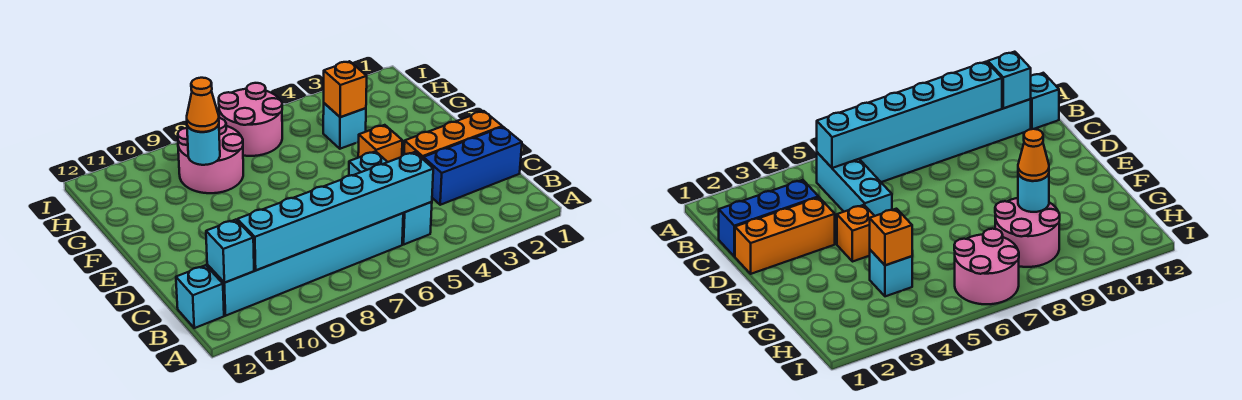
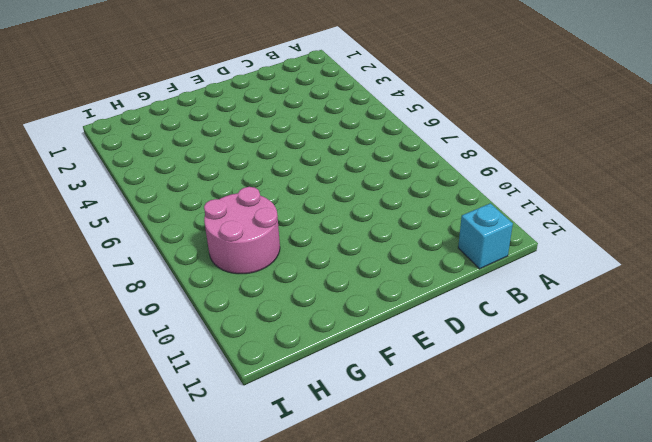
none -> cyan brick B5:D5 level 1
none -> cyan brick B6:B11 level 1
none -> blue brick C1:C3 level 1

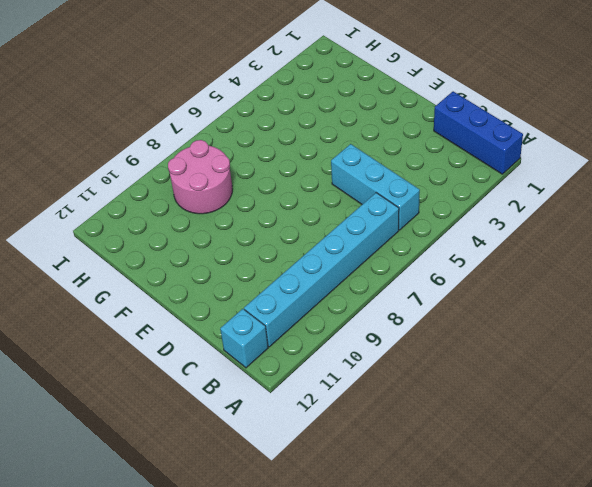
blue brick A1:C1 level 1 -> blue brick C1:C3 level 1
none -> orange brick D1:D3 level 1
none -> orange brick E4 level 1
none -> cyan brick G4 level 1

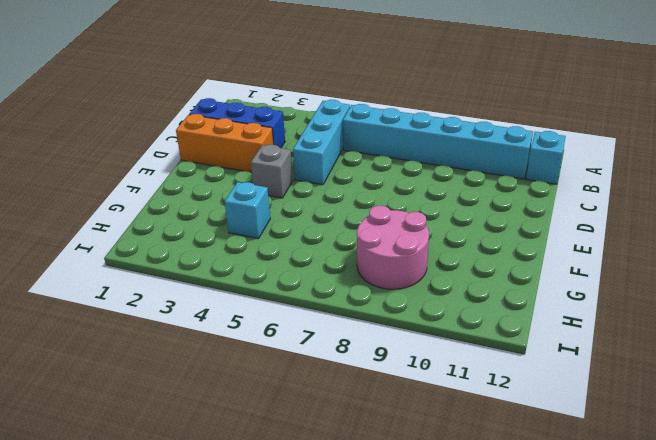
grey brick E4 level 1 -> orange brick E4 level 1
none -> pink round brick H6:I7 level 1
none -> cyan brick B5:B10 level 2
none -> cyan brick B11 level 2

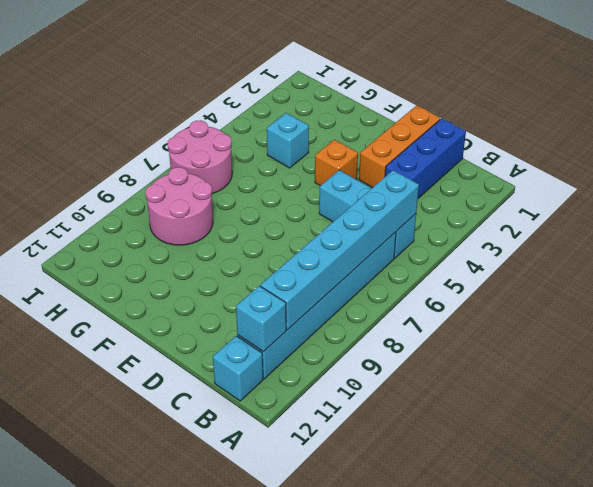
none -> orange brick G4 level 2
none -> cyan round brick G9 level 2
none -> orange cone G9 level 3

